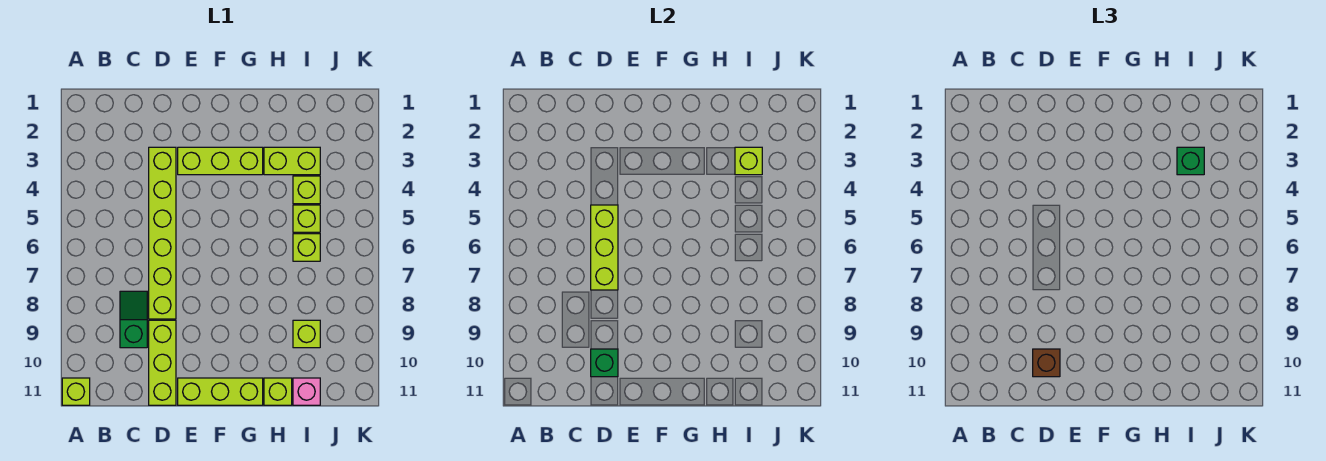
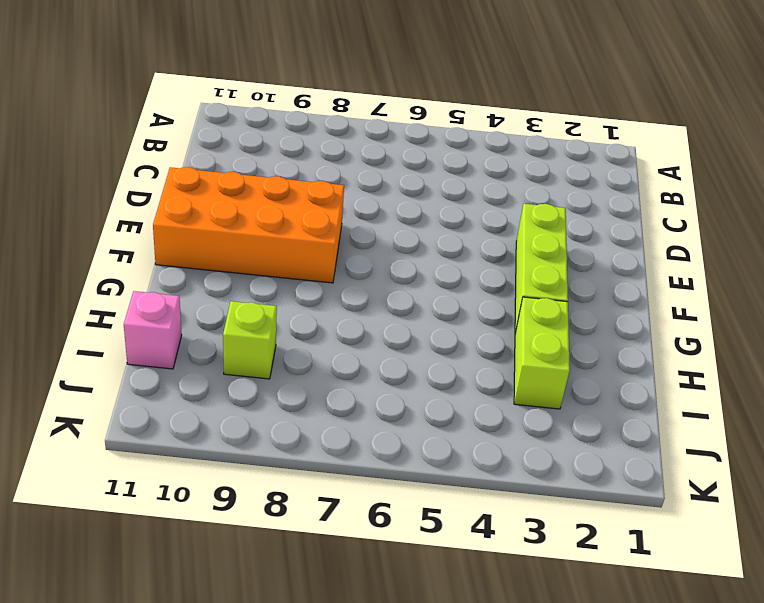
orange brick E8:F11 level 1 -> lime brick E11:G11 level 1
none -> lime brick A11 level 1
none -> green slope C8:C9 level 1 top 9
none -> lime brick D3:D8 level 1

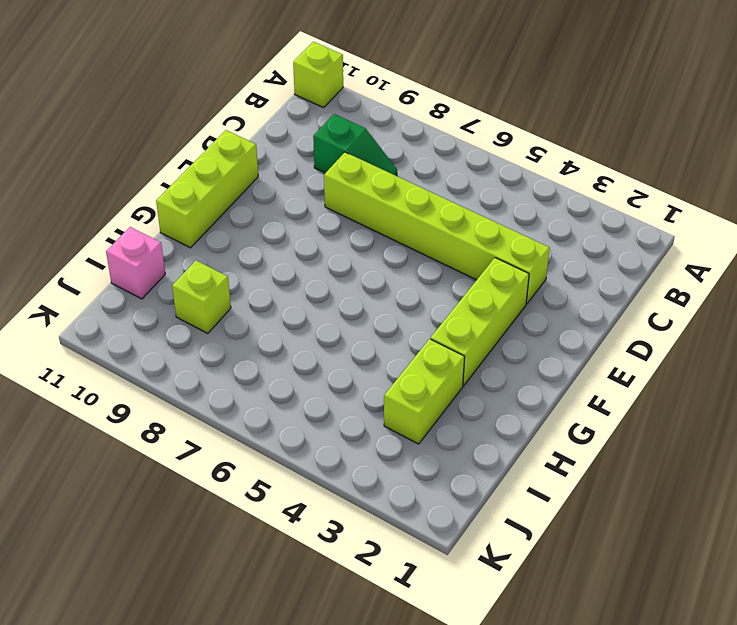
none -> lime brick D9:D11 level 1
none -> lime brick H11 level 1
none -> lime brick I4 level 1

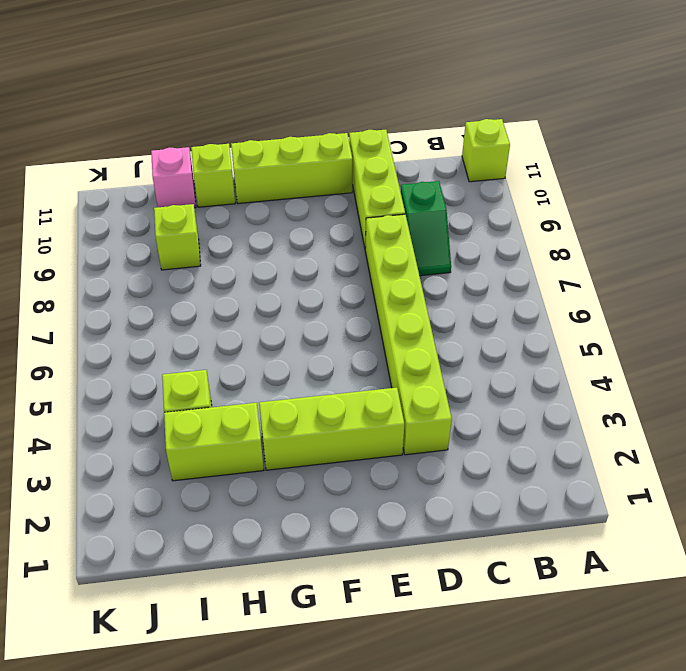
none -> lime brick I5 level 1
none -> lime brick I6 level 1
none -> lime brick D5:D7 level 2

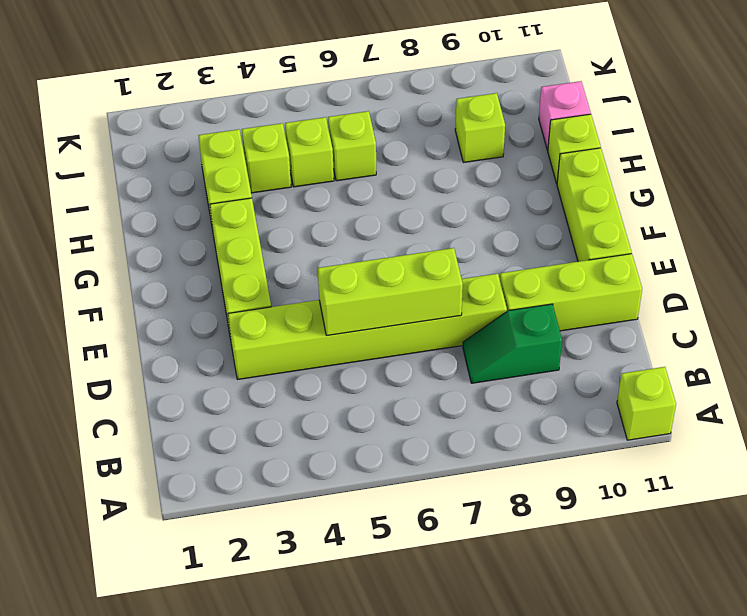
none -> green brick D10 level 2
none -> lime brick I3 level 2
none -> brown brick D10 level 3

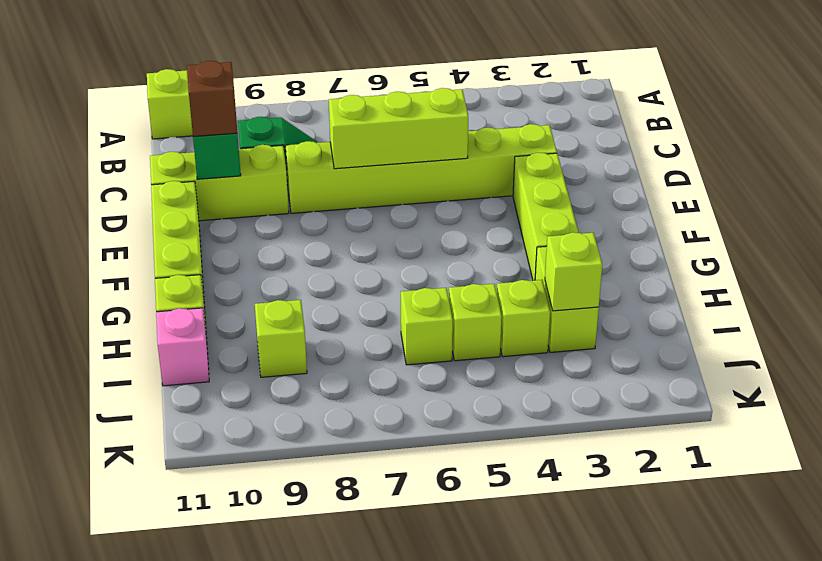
none -> green brick I3 level 3

